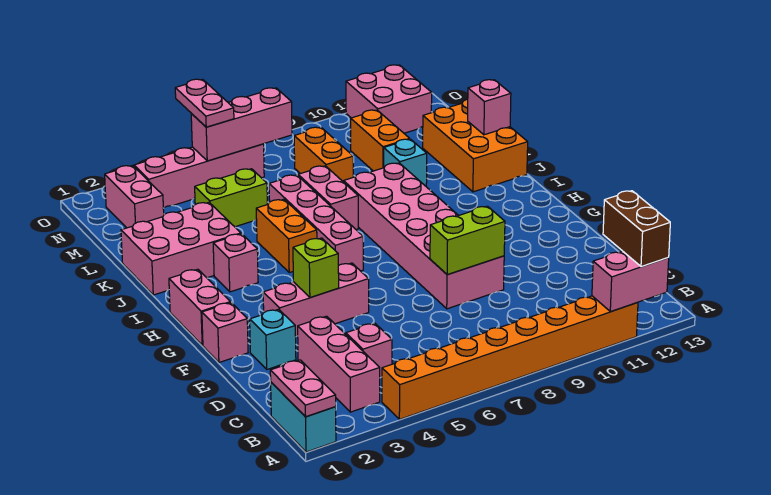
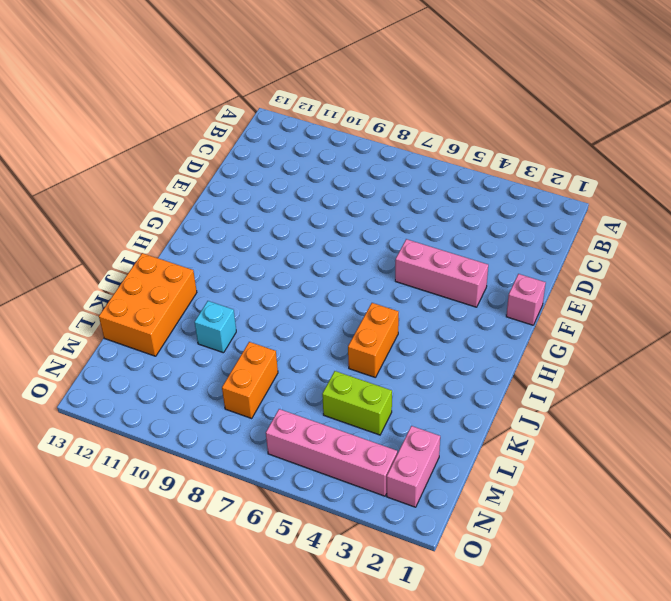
none -> cyan brick A1:B1 level 1
none -> orange brick A4:A11 level 1
none -> pink brick B3:D3 level 1
none -> pink brick C4 level 1

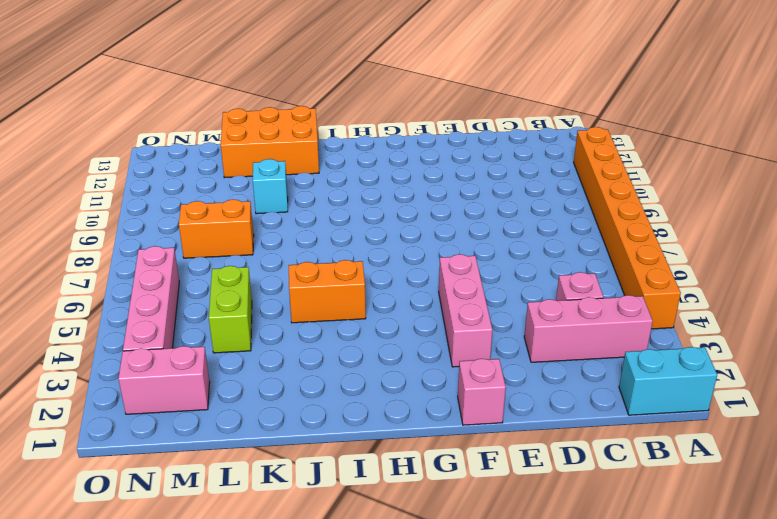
none -> cyan brick E2 level 1
none -> pink brick E8:J9 level 1
none -> pink brick G1:H1 level 1
none -> pink brick H6:K6 level 1

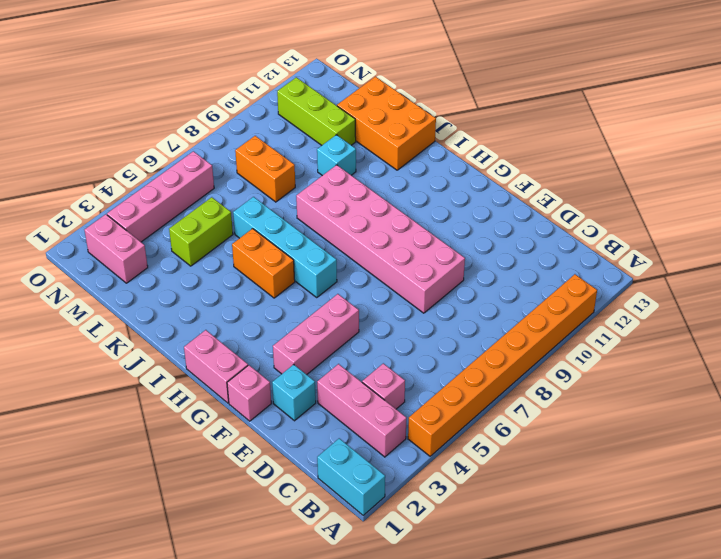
cyan brick H6:K6 level 1 -> pink brick H6:K6 level 1
lime brick L11:N11 level 1 -> pink brick N11:O12 level 1
none -> pink brick I3 level 1
none -> pink brick J1:K3 level 1
none -> pink brick J7:K7 level 1
none -> orange brick L10:M10 level 1

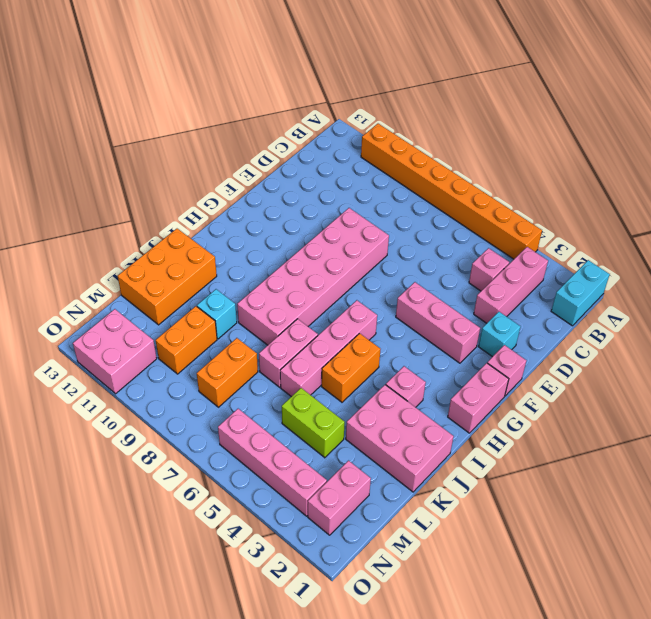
none -> pink plate A1:B1 level 2
none -> pink brick A11:A12 level 2
none -> lime brick E8:E9 level 2
none -> lime brick F4 level 2

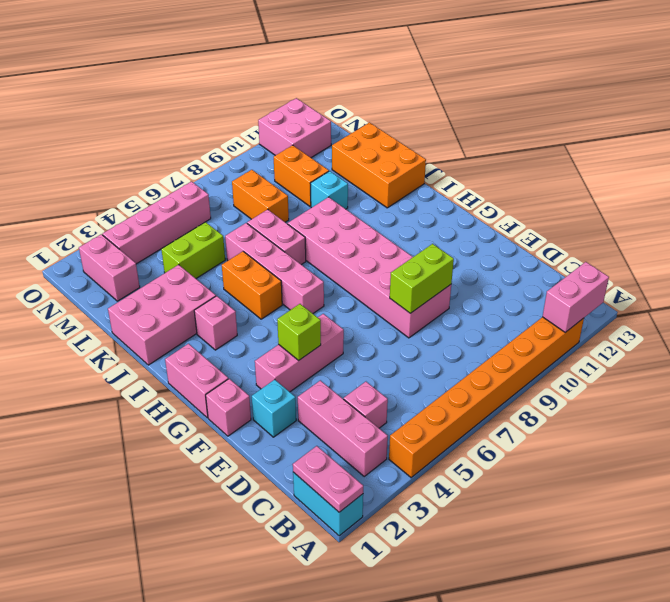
none -> pink brick K13 level 2
none -> pink brick N5:N7 level 2
none -> brown brick A12:B12 level 3
none -> pink plate N5:O5 level 3

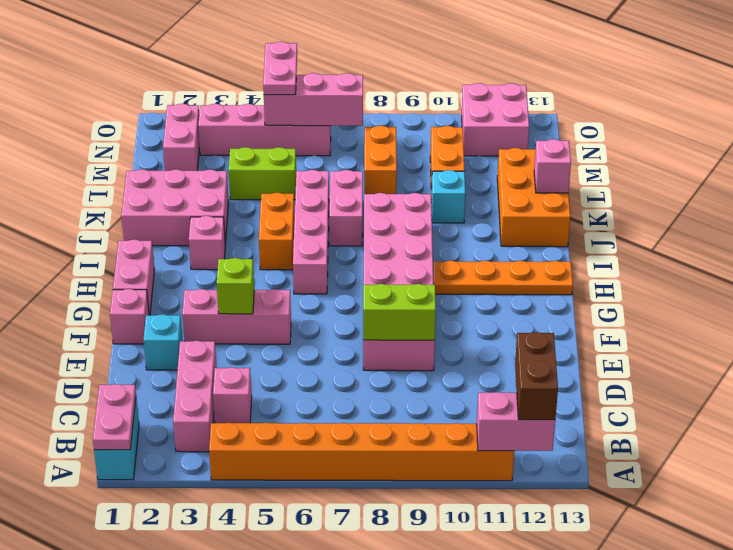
orange plate H10:H13 level 1 -> none

